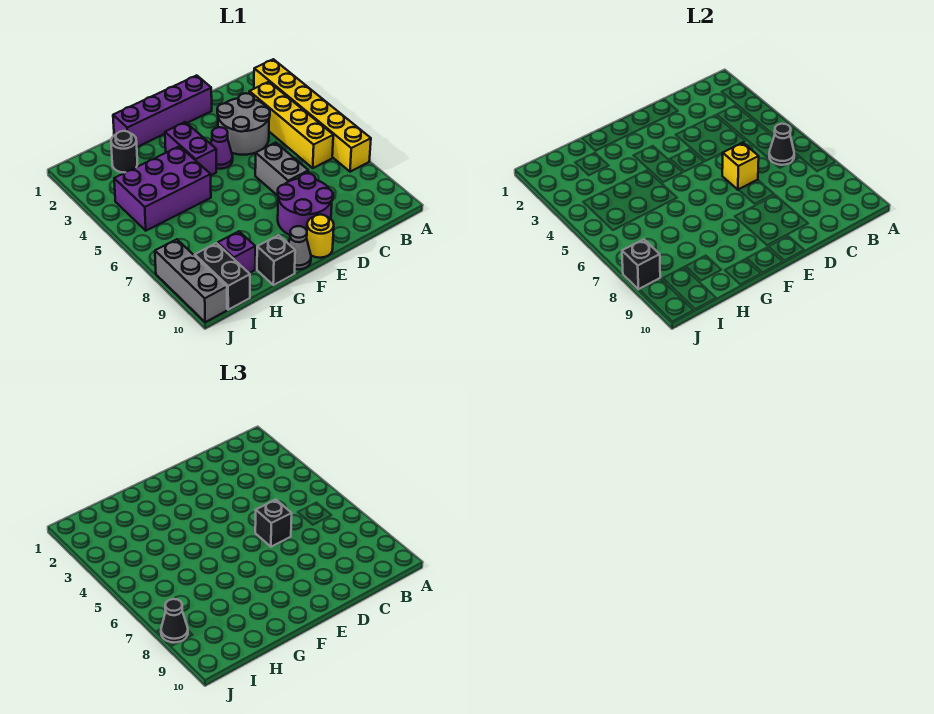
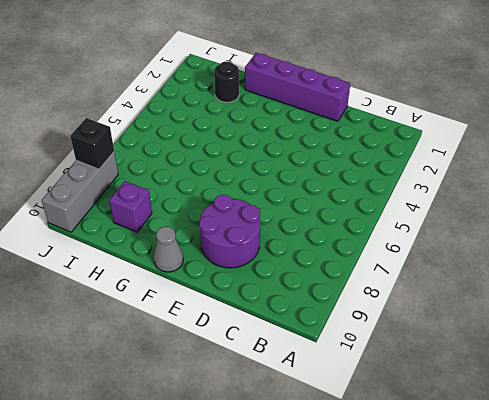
none -> yellow brick A2:A7 level 1
none -> yellow brick B3:B6 level 1
none -> grey round brick C3:D4 level 1

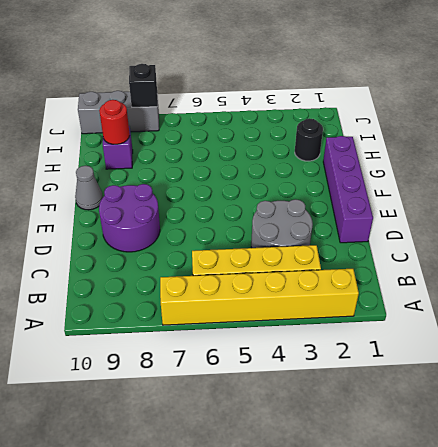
red round brick H9 level 2 -> none
none -> grey brick D6:D7 level 1
none -> purple cone E4 level 1
none -> yellow round brick E10 level 1

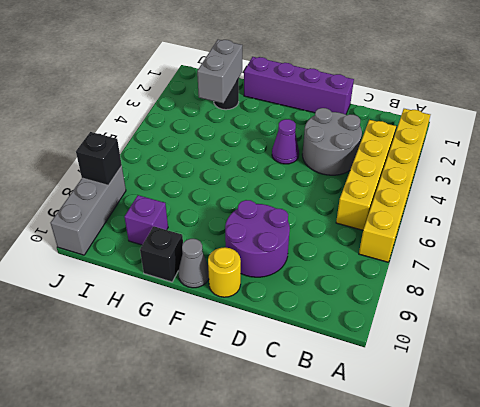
grey brick H2:H3 level 2 -> grey brick D6:D7 level 1
none -> purple brick F3:F4 level 1
none -> purple brick G4:I5 level 1
none -> black brick I9:I10 level 1

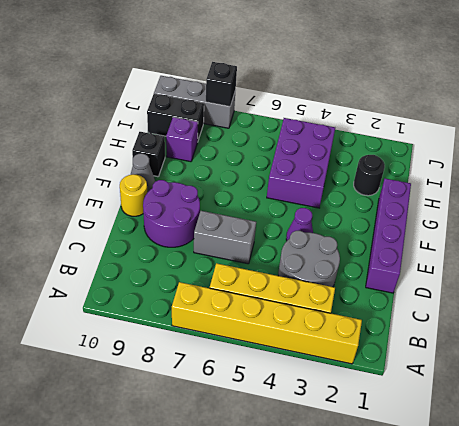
none -> purple brick F3:F4 level 1
none -> black cone B6 level 2
none -> yellow brick D6 level 2

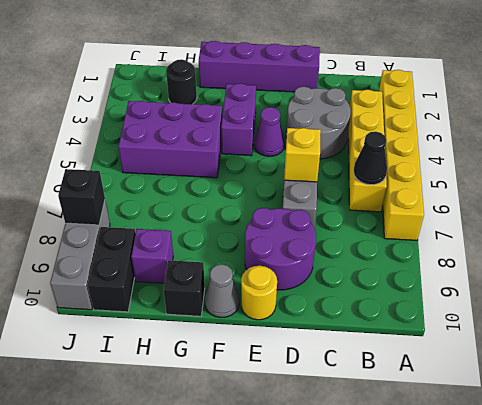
none -> black brick D6 level 3
none -> black cone J8 level 3

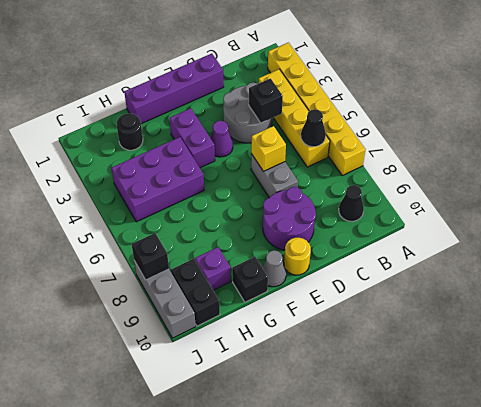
black cone B9 level 1 -> black cone J8 level 3
black brick C4 level 2 -> black brick D6 level 3

